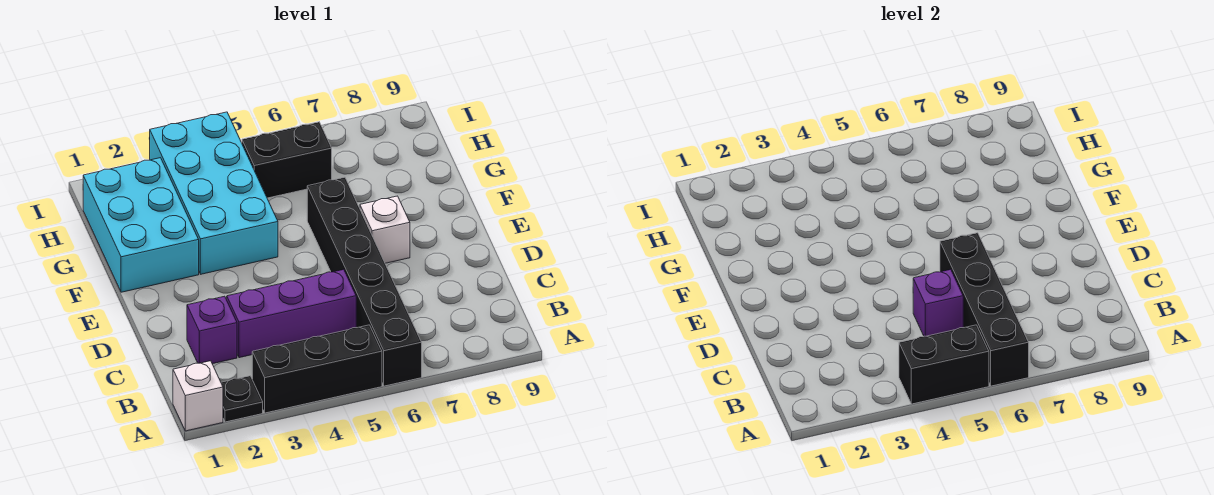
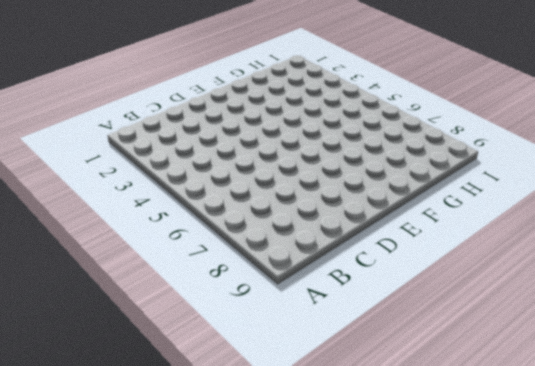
none -> white brick A1 level 1
none -> black plate A2 level 1
none -> black brick A3:A5 level 1

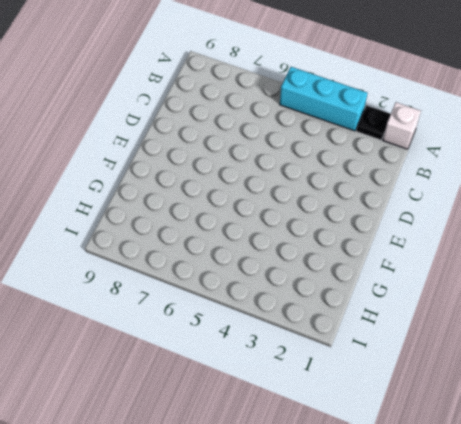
cyan brick A3:A5 level 1 -> black brick A3:A5 level 1
none -> black brick A6:F6 level 1
none -> purple brick C2 level 1
none -> purple brick C3:C5 level 1

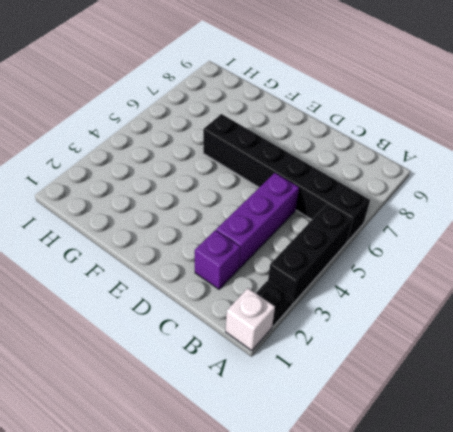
none -> white brick E7 level 1
none -> cyan brick F1:H2 level 1
none -> cyan brick F3:I4 level 1

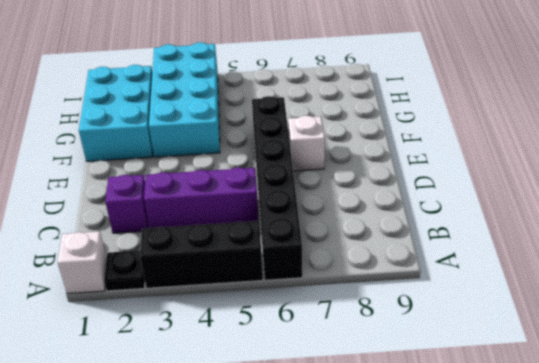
none -> black brick H5:H6 level 1
none -> black brick A4:A5 level 2
none -> black brick A6:D6 level 2

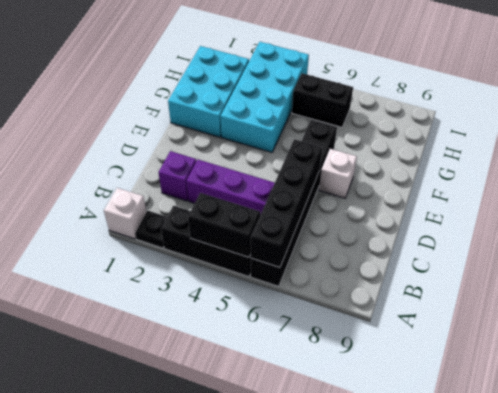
none -> purple brick C5 level 2

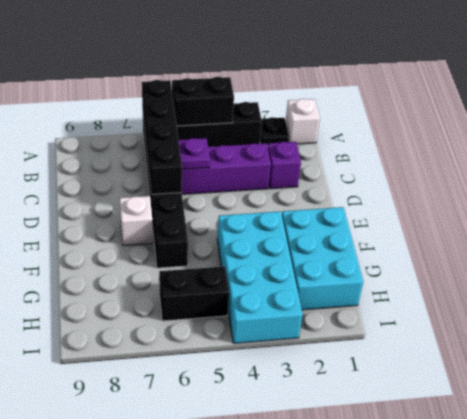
purple plate C5 level 2 -> purple brick C5 level 2

